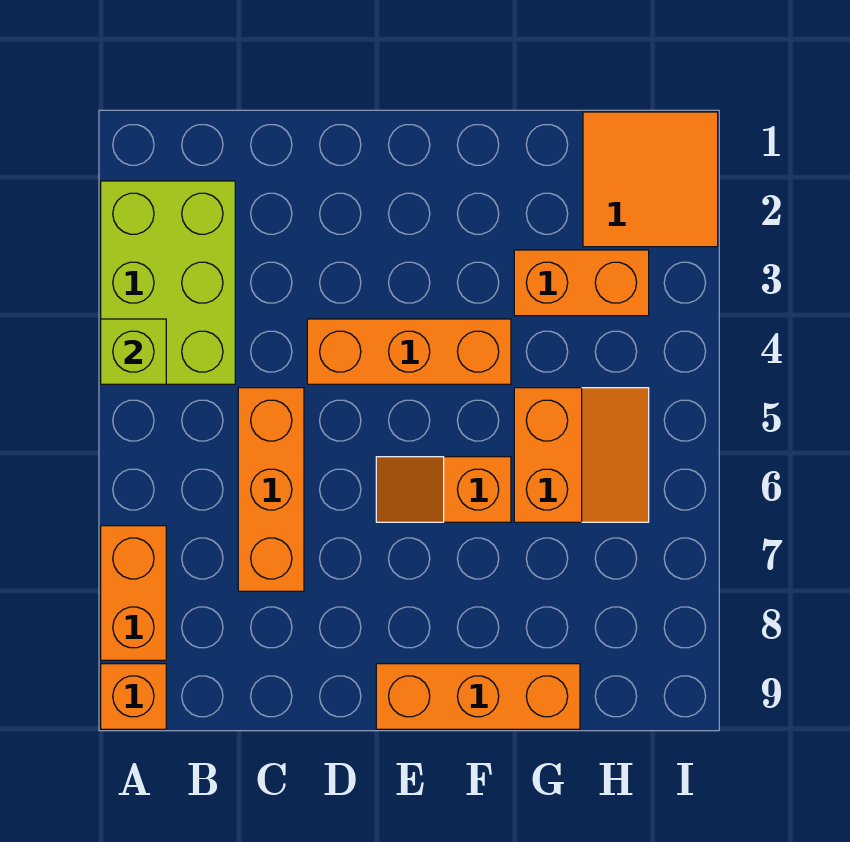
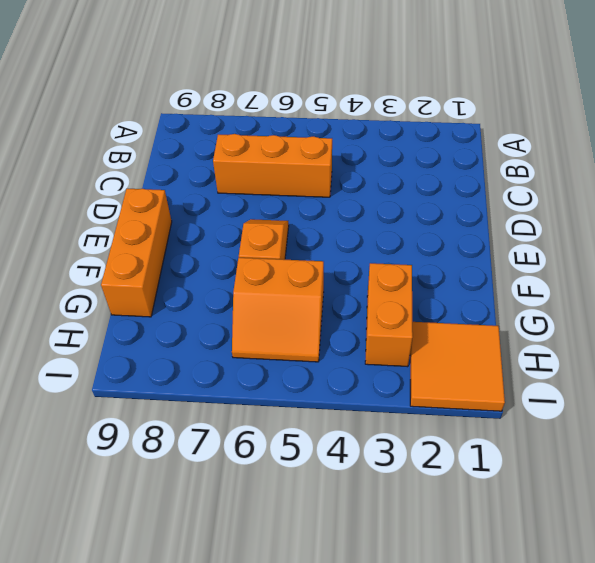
none -> lime brick A2:B4 level 1
none -> orange brick A7:A8 level 1

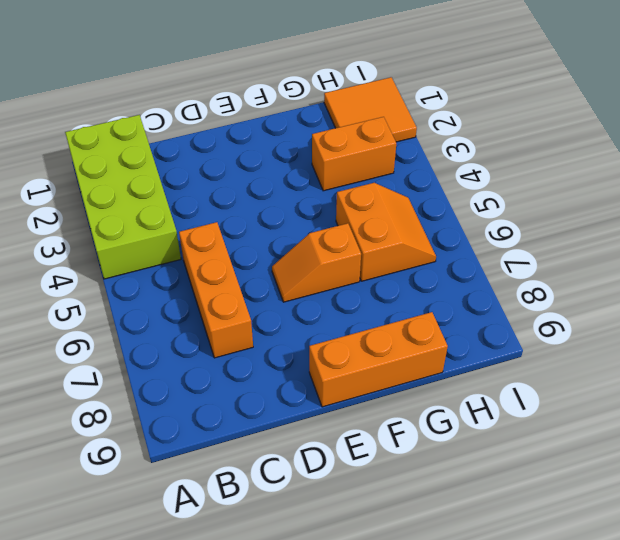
lime brick A1:B4 level 1 -> lime brick A2:B4 level 1
none -> orange brick A7:A8 level 1
none -> orange brick A9 level 1

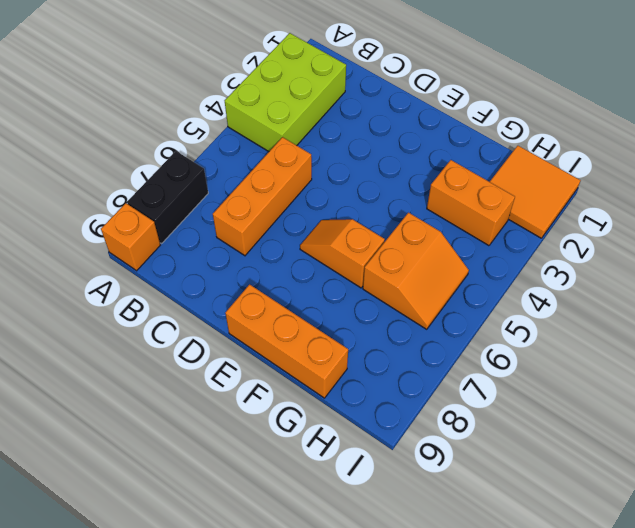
black brick A7:A8 level 1 -> orange brick A7:A8 level 1
none -> orange brick D4:F4 level 1
none -> lime brick A4 level 2

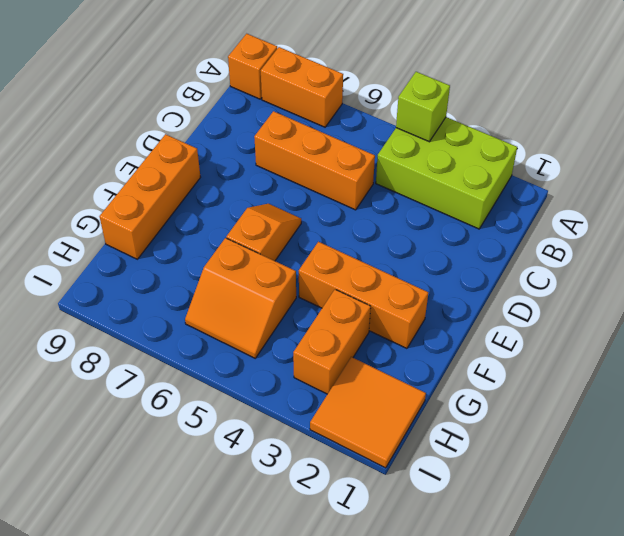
orange brick F2:F4 level 1 -> orange brick D4:F4 level 1

